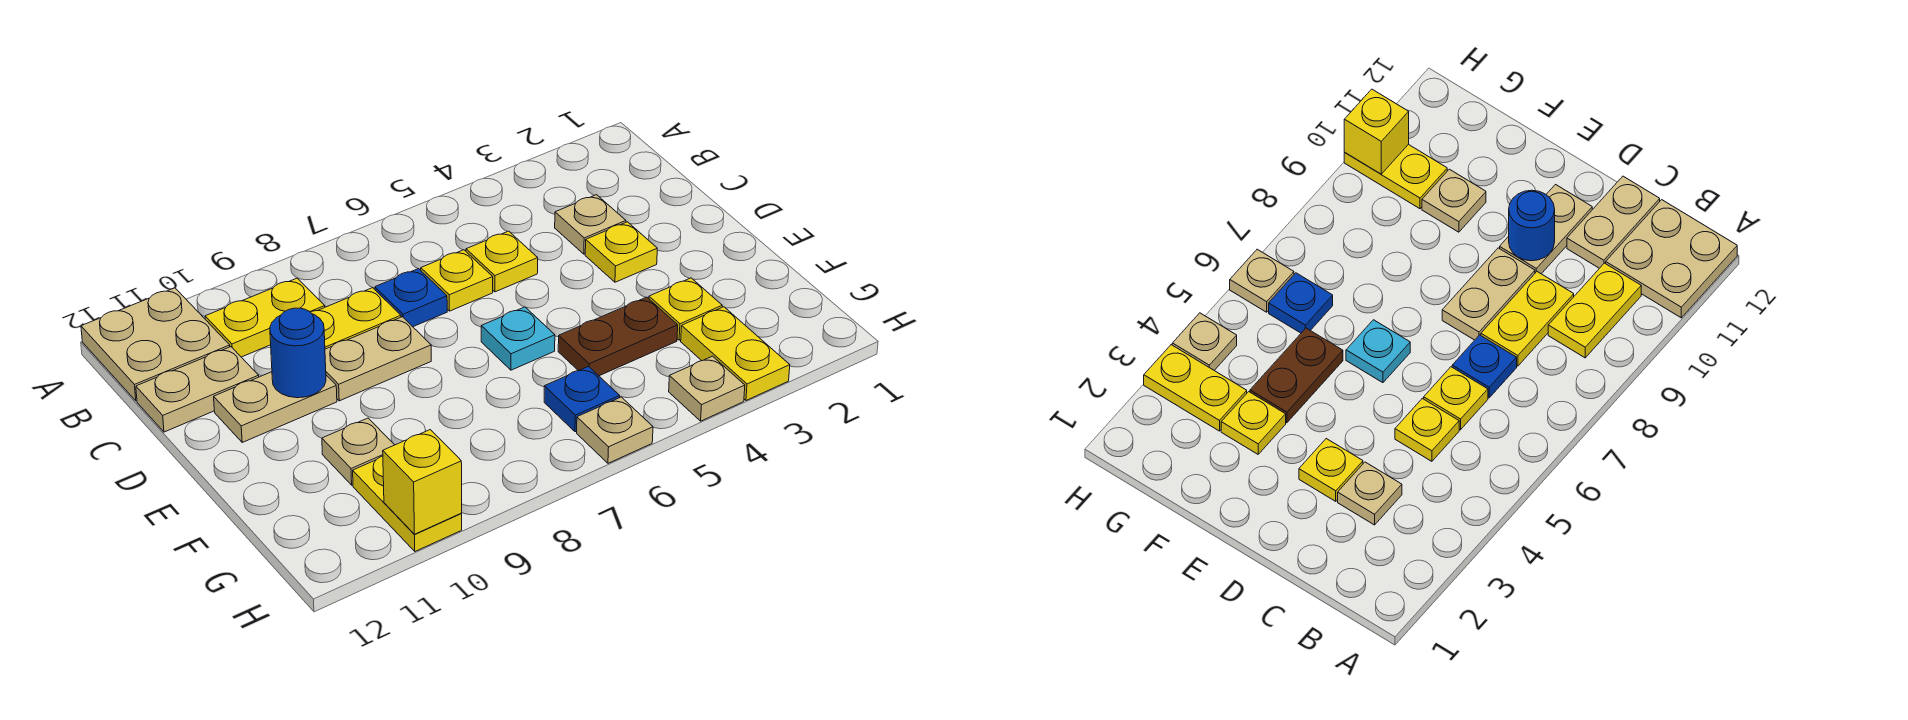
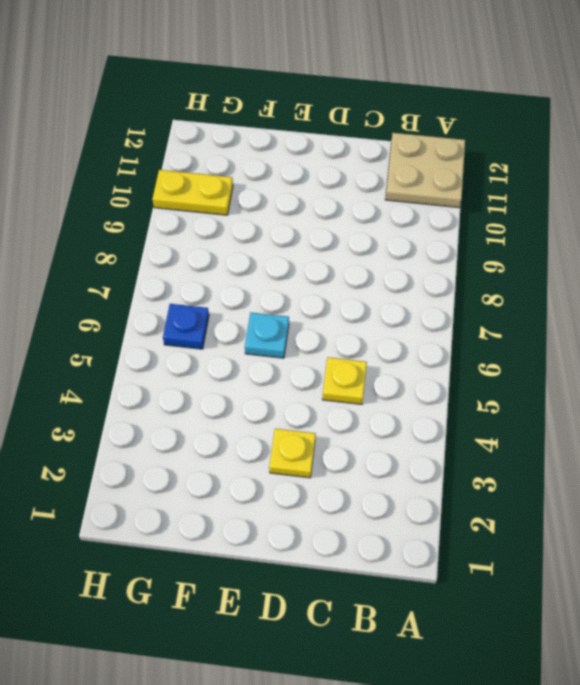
none -> yellow plate B9:B10 level 1
none -> tan plate C3 level 1
none -> yellow plate C6 level 1

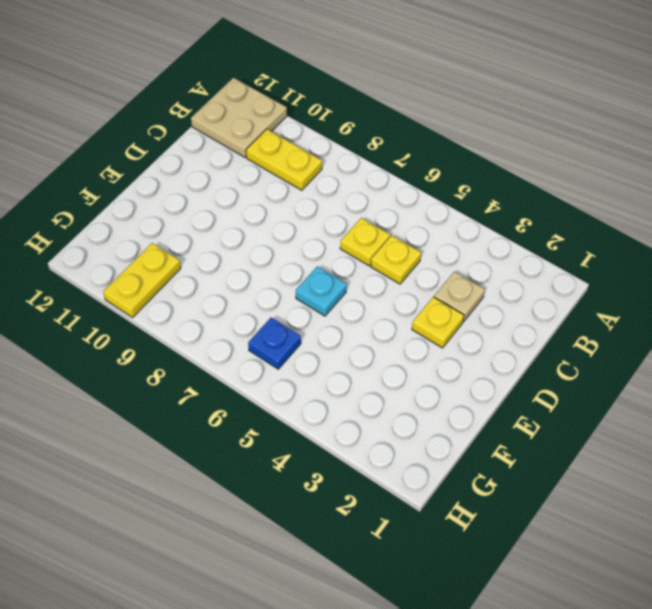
none -> blue plate C7 level 1
none -> yellow plate C8:C9 level 1
none -> tan plate C11:C12 level 1

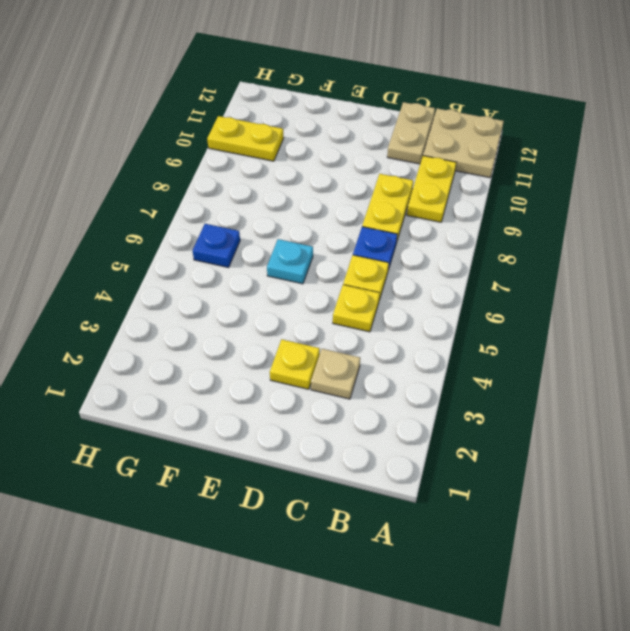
none -> tan plate D8:D9 level 1
none -> tan plate D10:D11 level 1
none -> yellow plate F3 level 1

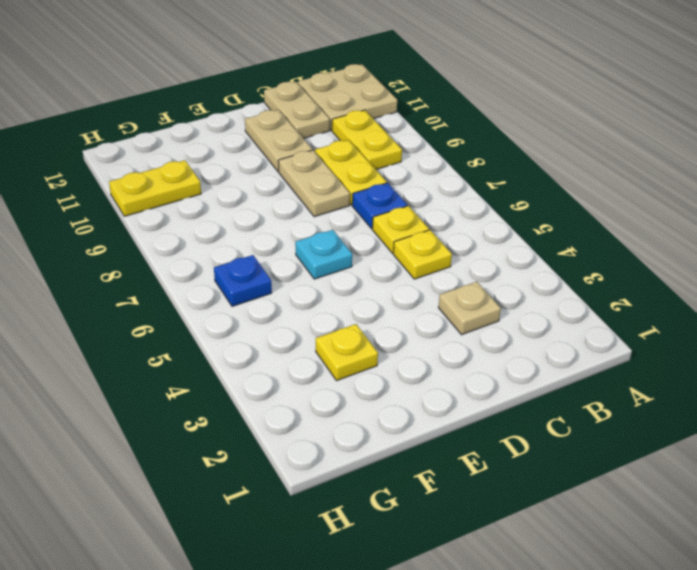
none -> yellow plate D3 level 1
none -> brown plate F4:F5 level 1
none -> tan plate F10 level 1

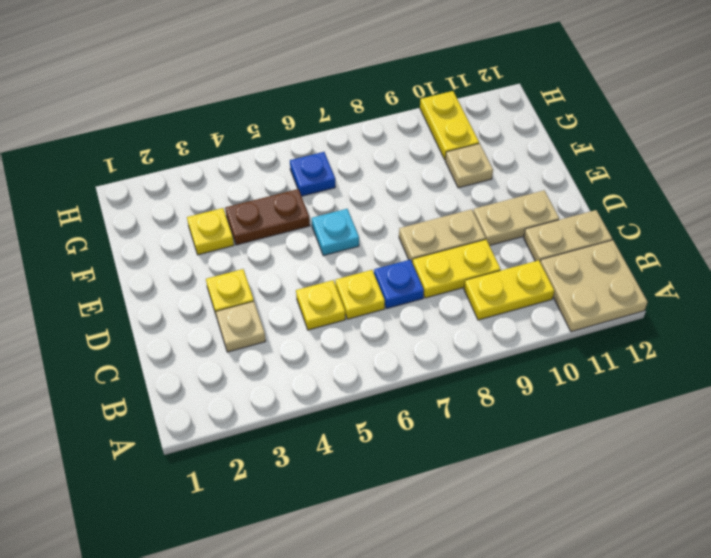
none -> yellow plate G3:H3 level 1
none -> tan plate H4 level 1
none -> tan plate H6 level 1

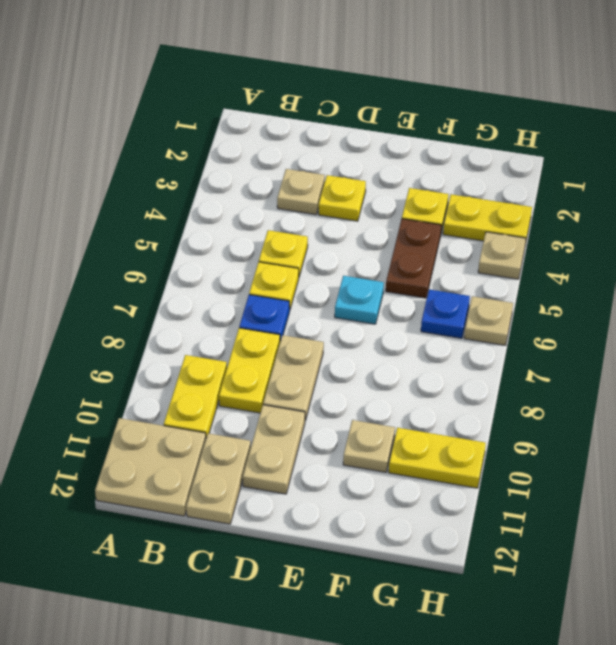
none -> blue round brick D10 level 2
none -> yellow brick H10 level 2

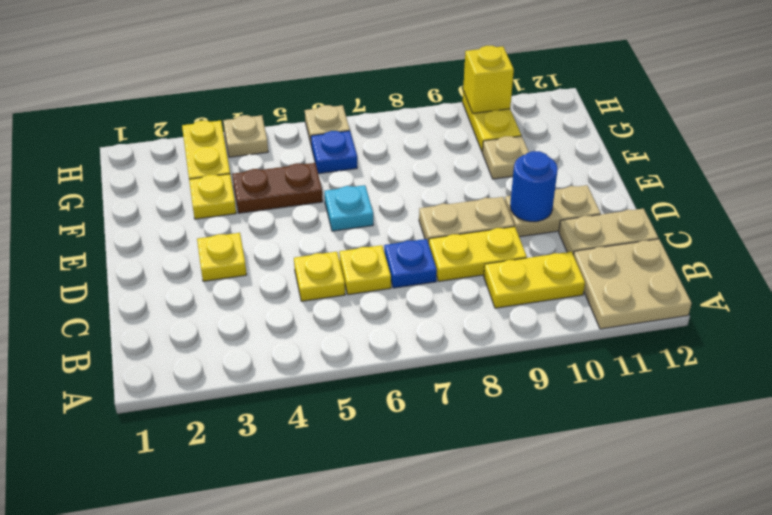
none -> tan plate C3 level 1

